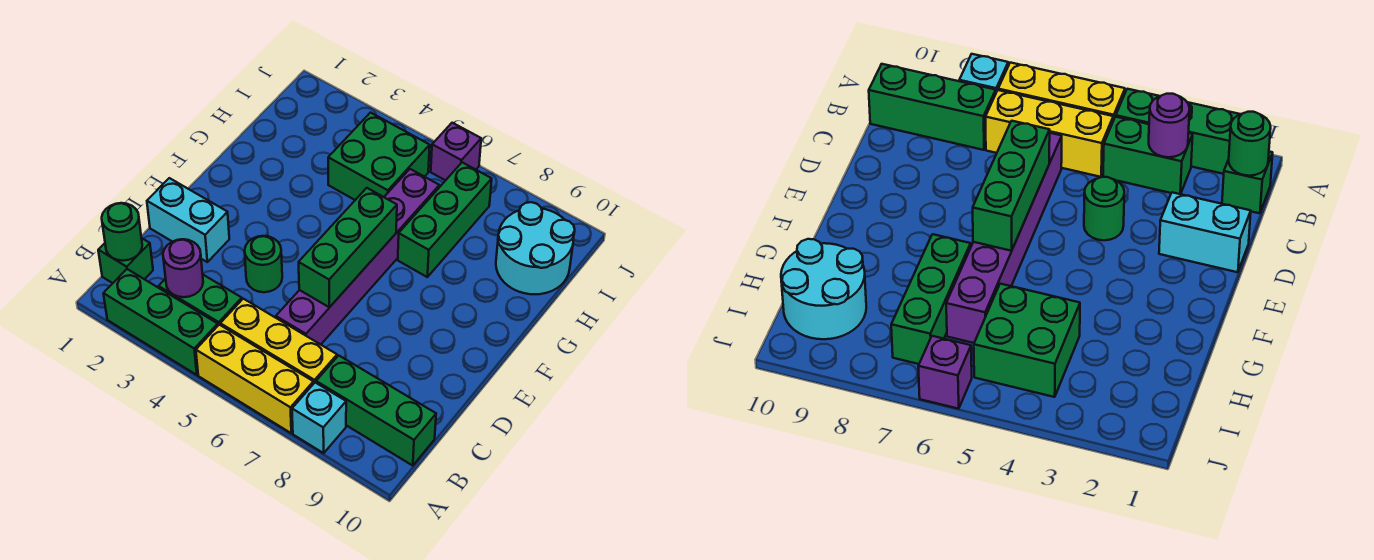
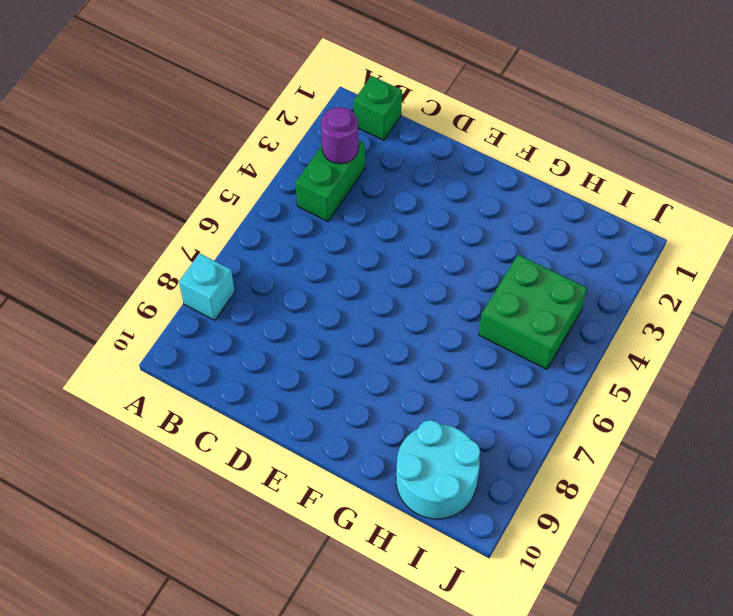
none -> green brick A2:A4 level 1
none -> yellow brick A5:A7 level 1
none -> yellow brick B5:B7 level 1

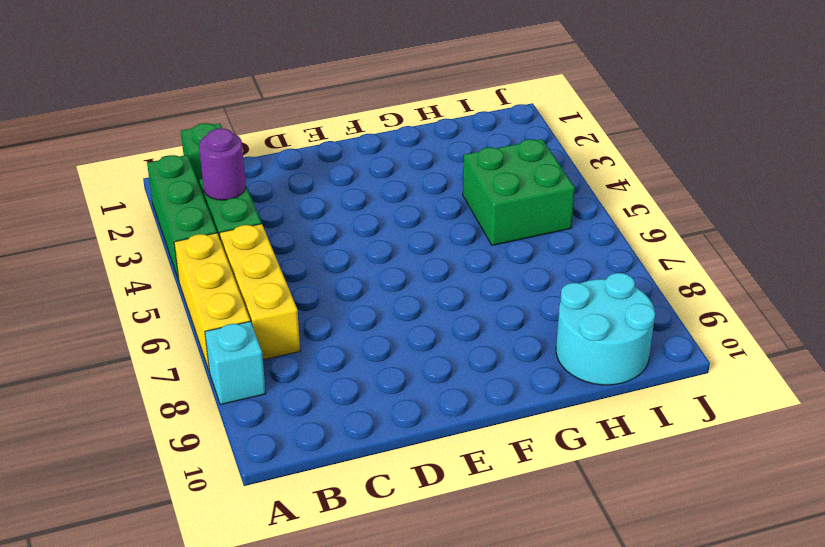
none -> green brick B8:B10 level 1
none -> purple brick C6:H6 level 1
none -> cyan brick D1:D2 level 1

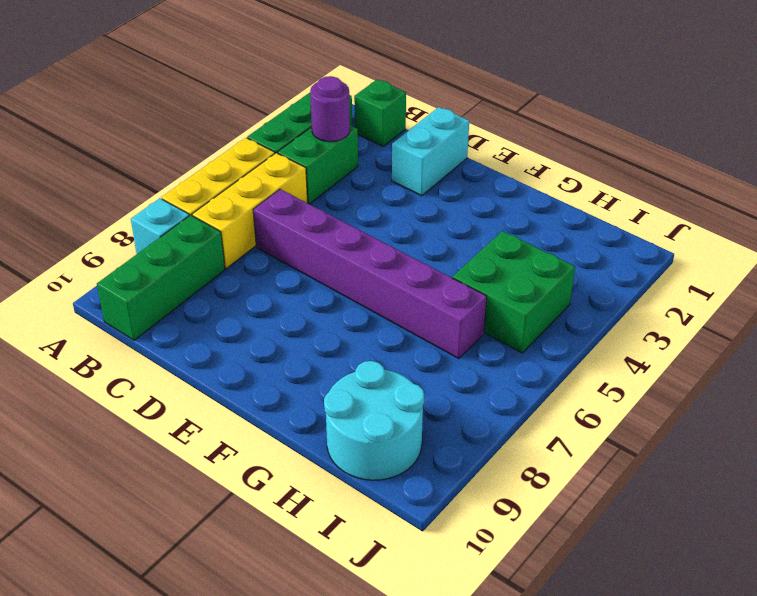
none -> green round brick D4 level 1
none -> green brick G7:I7 level 1
none -> purple brick J6 level 1

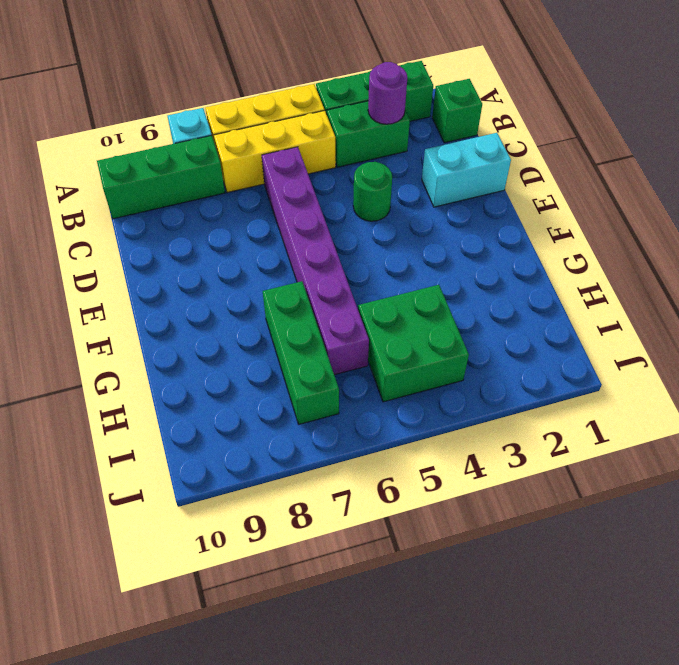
none -> cyan round brick H9:I10 level 1
none -> purple brick J6 level 1
none -> green round brick B1 level 2

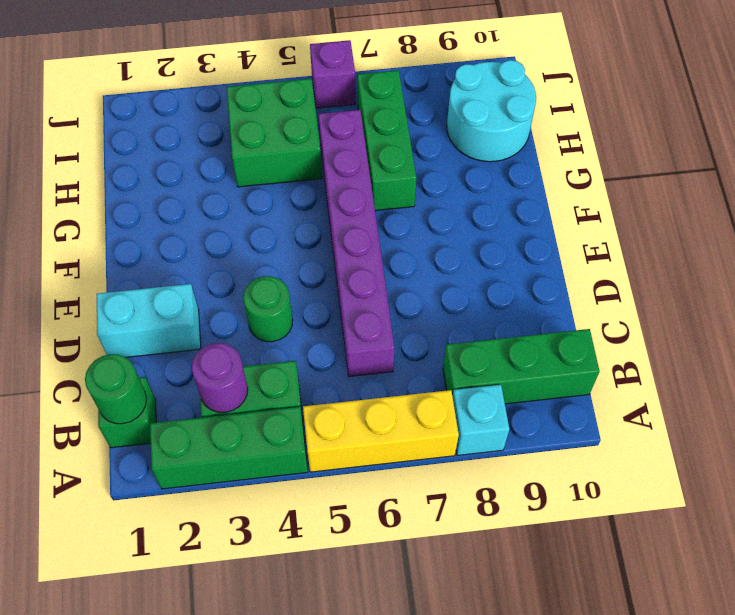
none -> yellow brick B5:B7 level 1
none -> green brick D6:F6 level 2

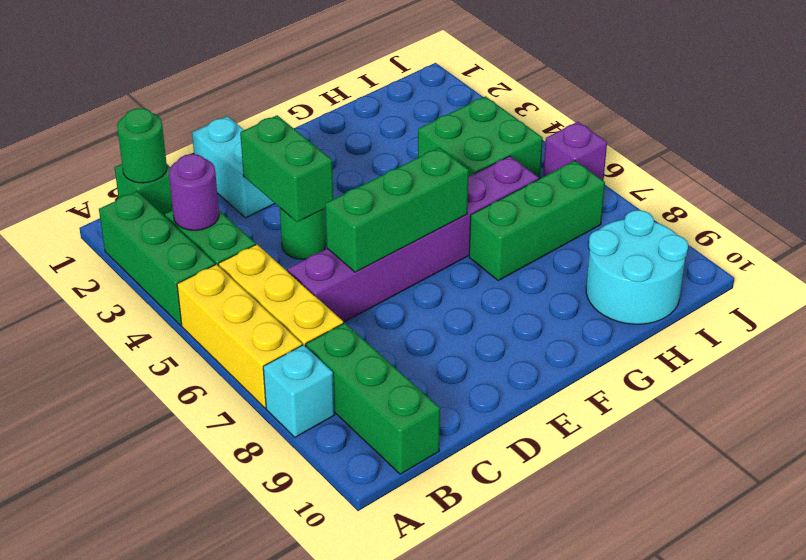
green brick D3:D4 level 2 -> none

